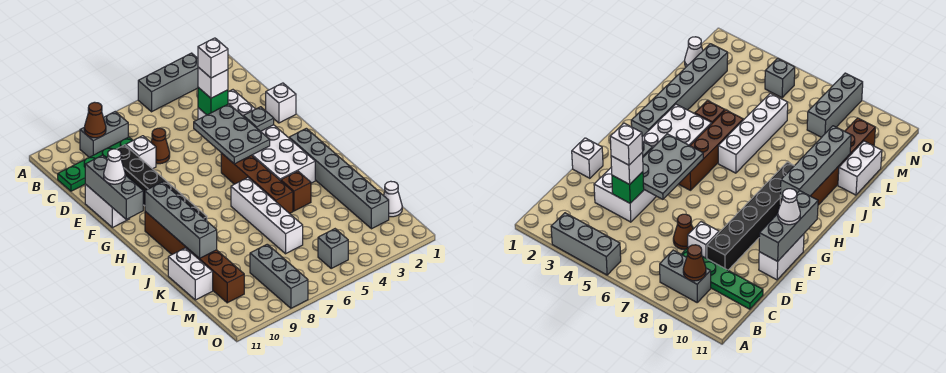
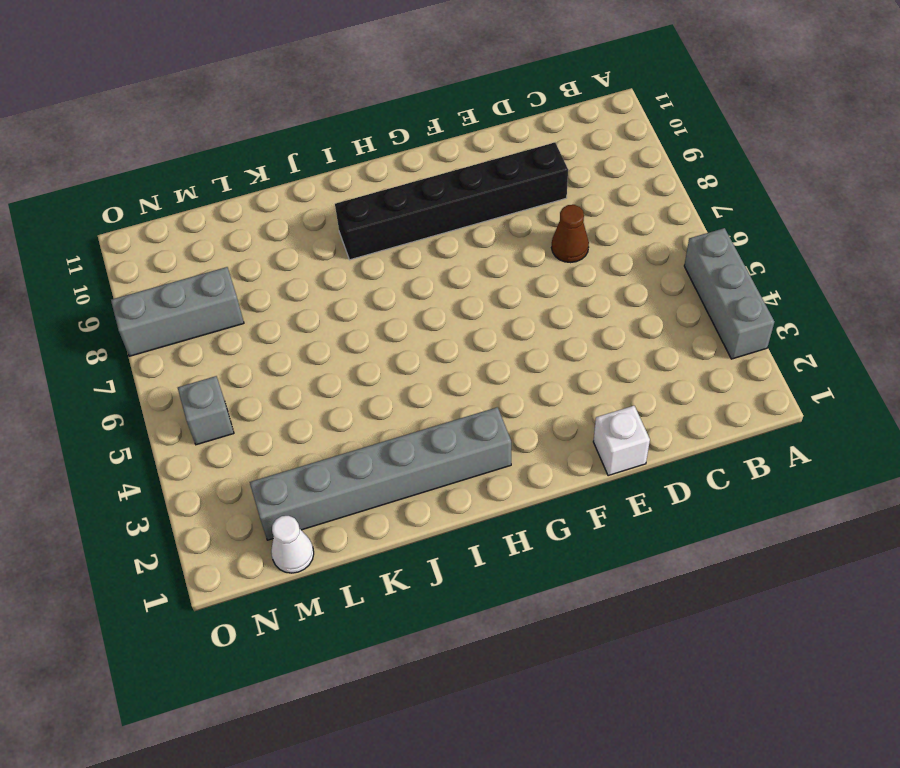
none -> grey brick B8:B9 level 1
none -> green plate C8:C11 level 1
none -> white brick D3:I4 level 1

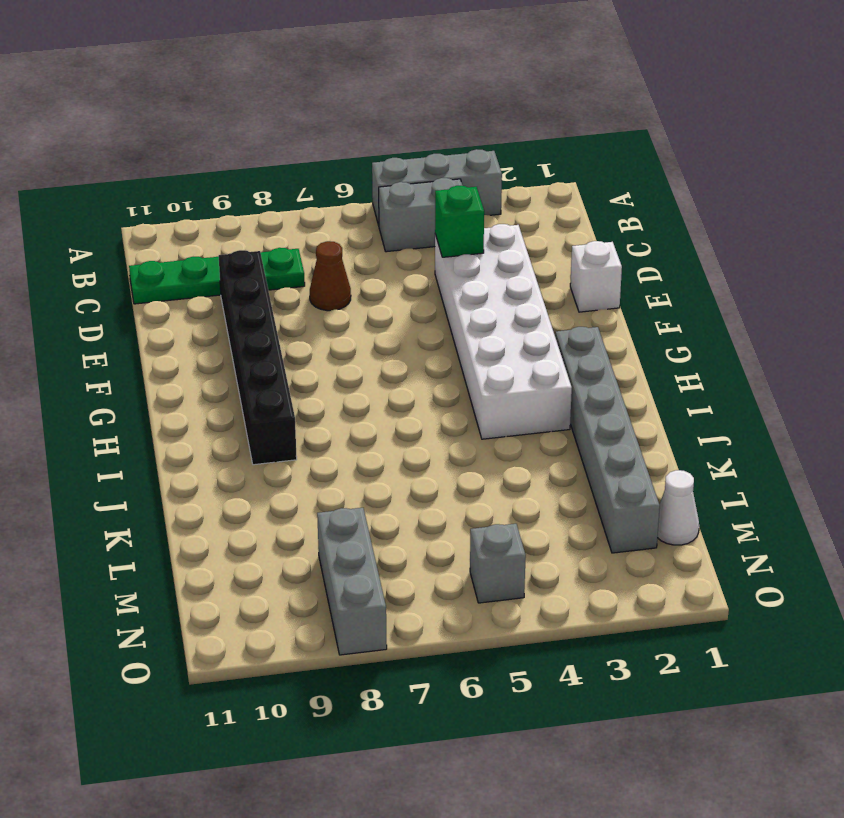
grey brick B4:B5 level 1 -> grey brick B8:B9 level 1
none -> white brick D8 level 1
none -> white brick E11:F11 level 1
none -> brown brick G5:J5 level 1

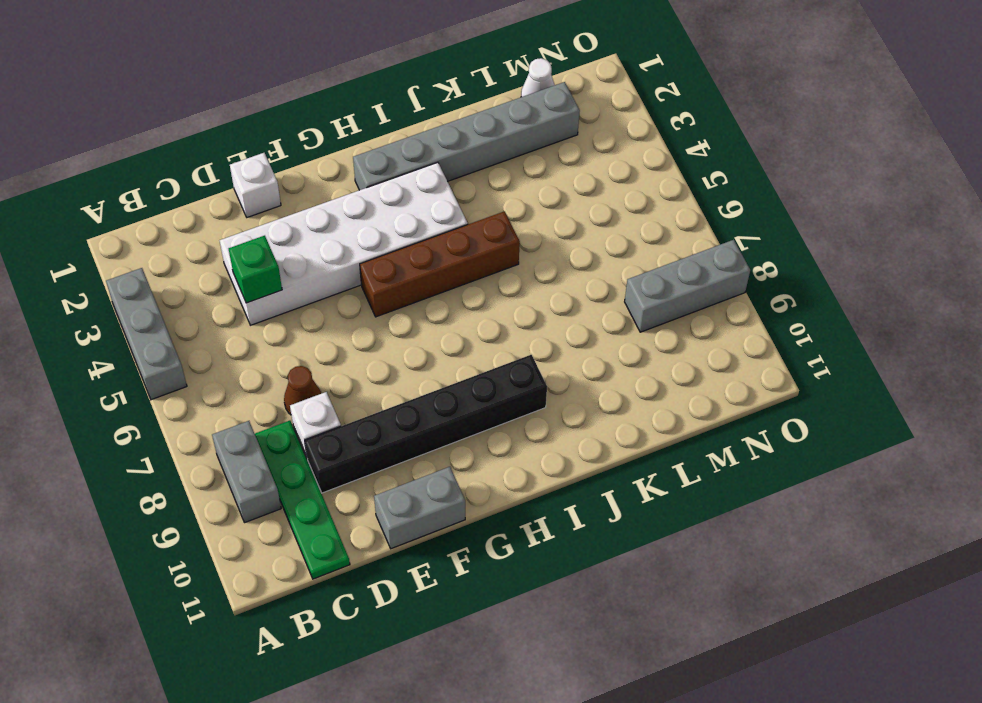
grey brick E11:F11 level 1 -> white brick E11:F11 level 1
none -> brown brick H10:M10 level 1
none -> white brick I6:L6 level 1
none -> brown brick J4 level 1

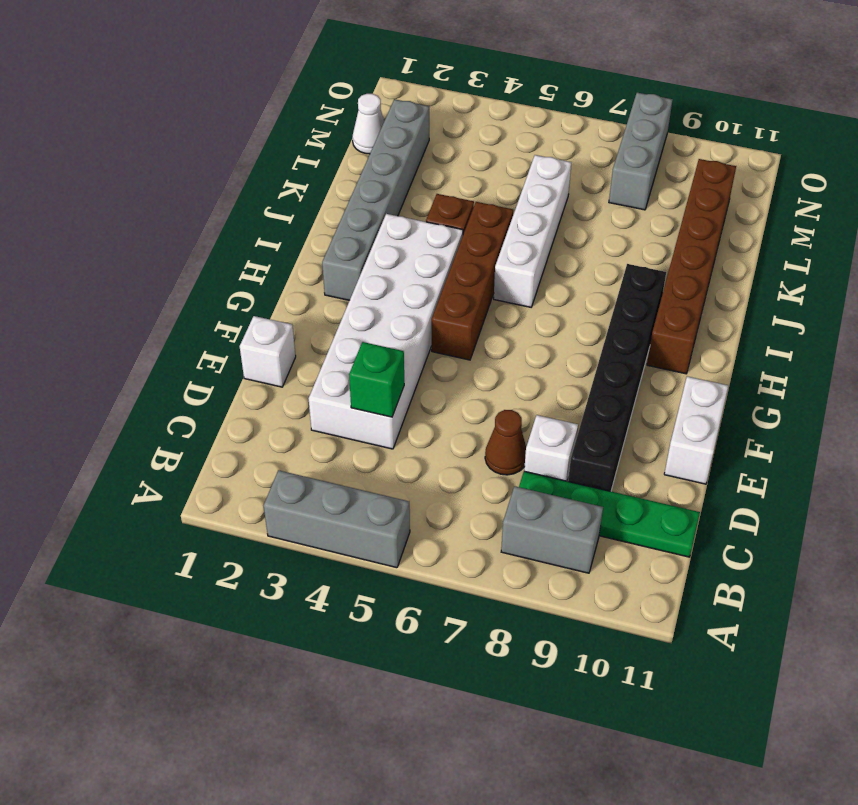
none -> white brick K11:L11 level 1
none -> grey brick N5 level 1
none -> brown cone B9 level 2

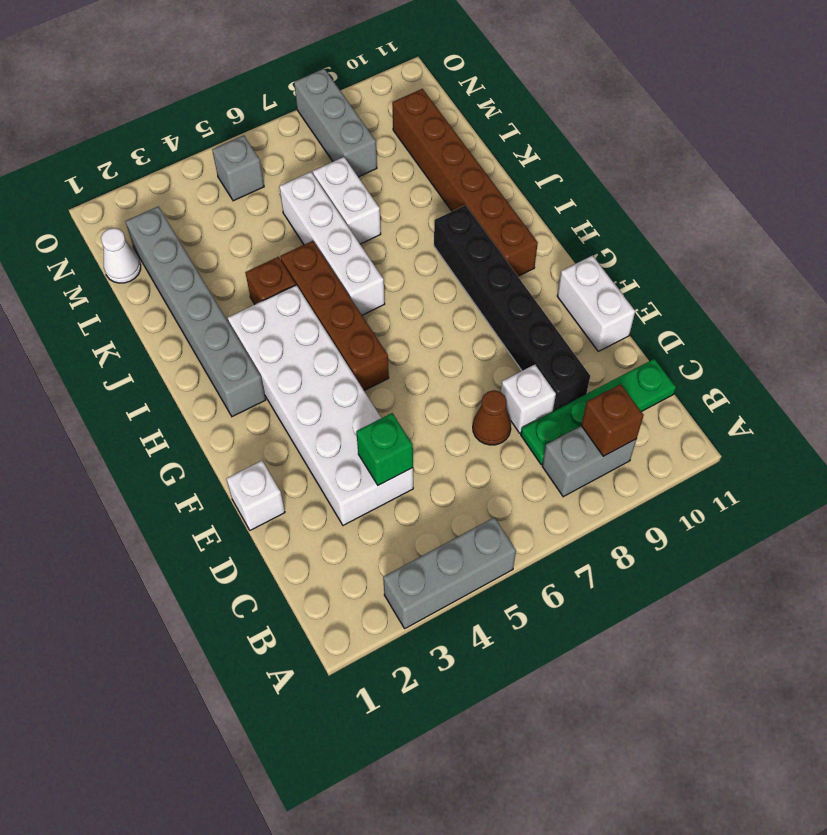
brown brick B9 level 2 -> brown cone B9 level 2
white brick K7:L7 level 1 -> white brick K11:L11 level 1
none -> grey plate E4:G5 level 2
none -> grey brick E11:G11 level 2
none -> grey plate F3 level 2

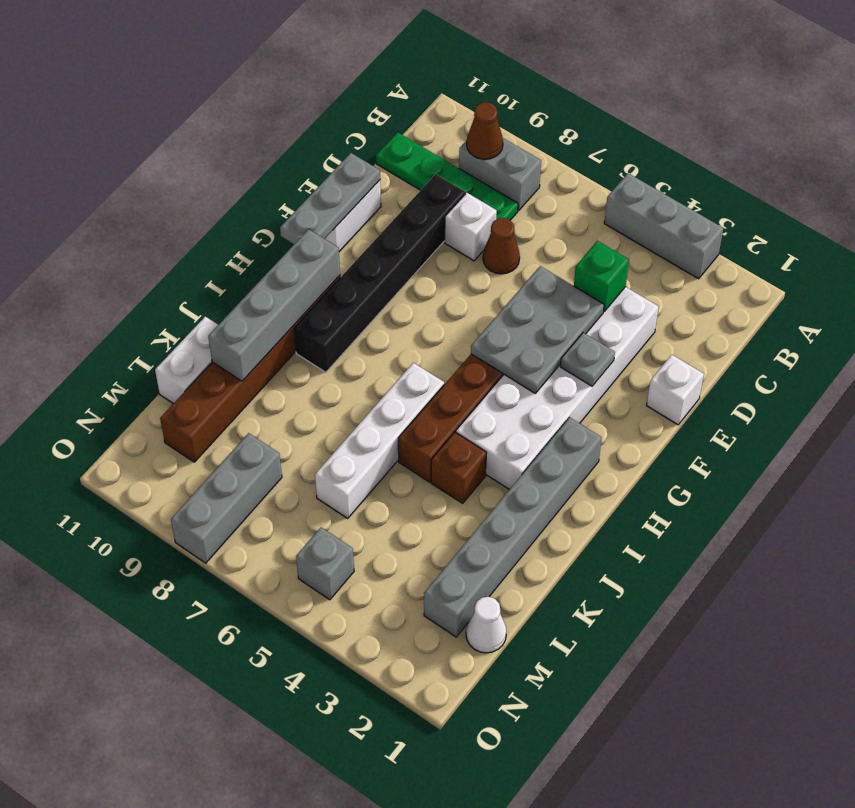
grey plate E11:G11 level 2 -> grey brick E11:G11 level 2
none -> white brick D4 level 3
none -> white cone F11 level 3
none -> white brick D4 level 4

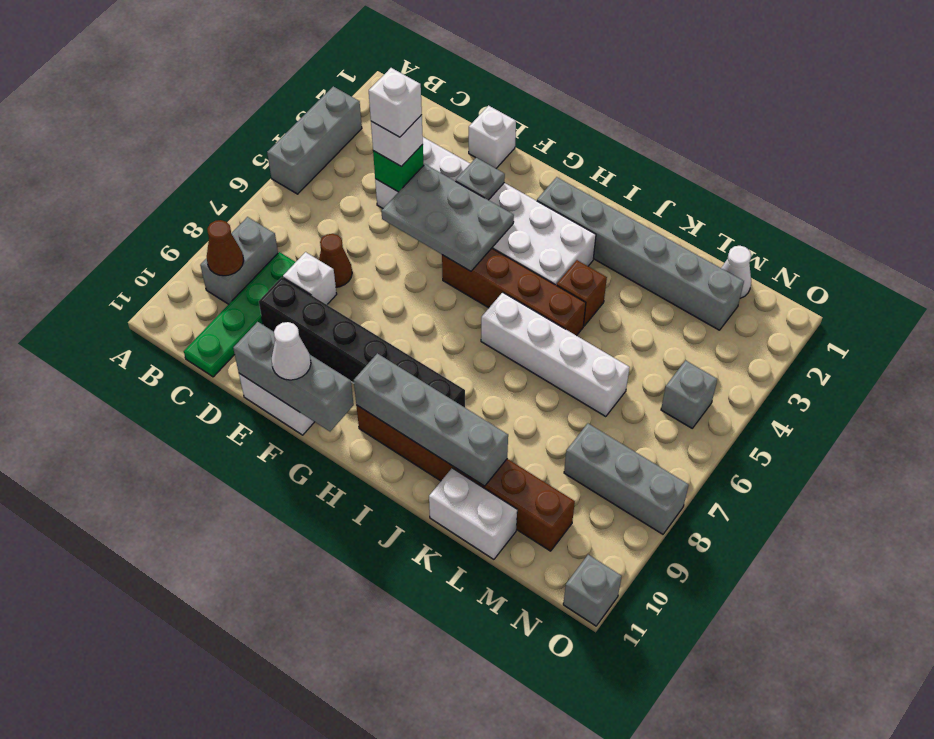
grey brick O11 level 1 -> none

